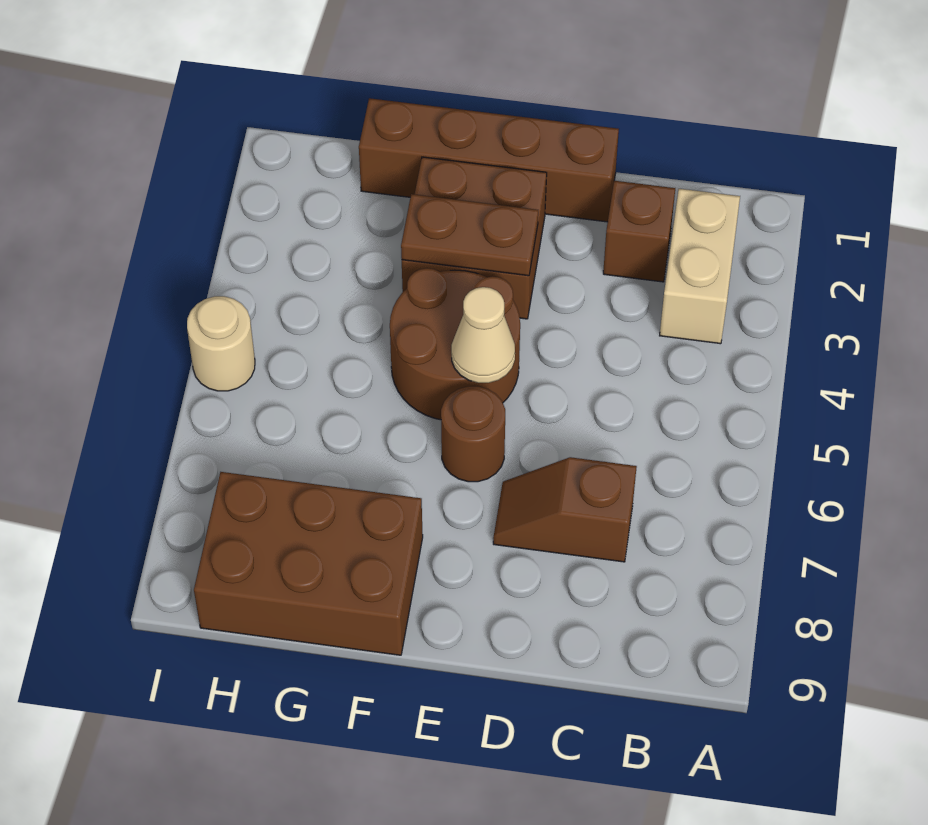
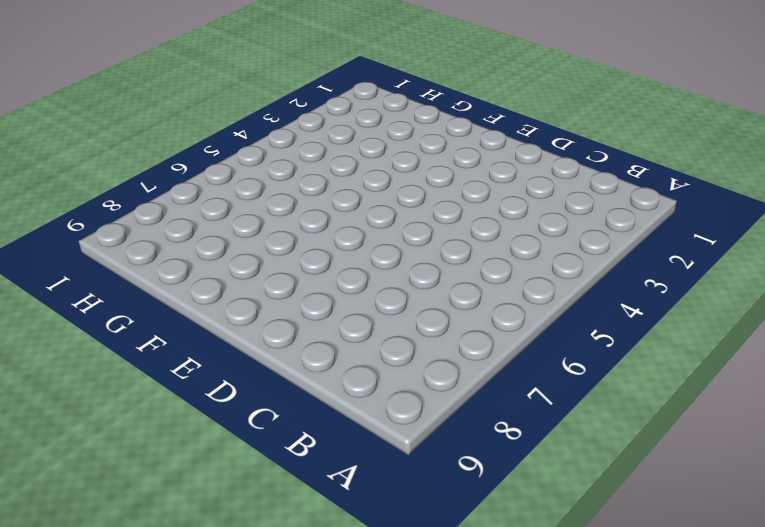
none -> tan brick B2:B3 level 1
none -> brown brick C2 level 1

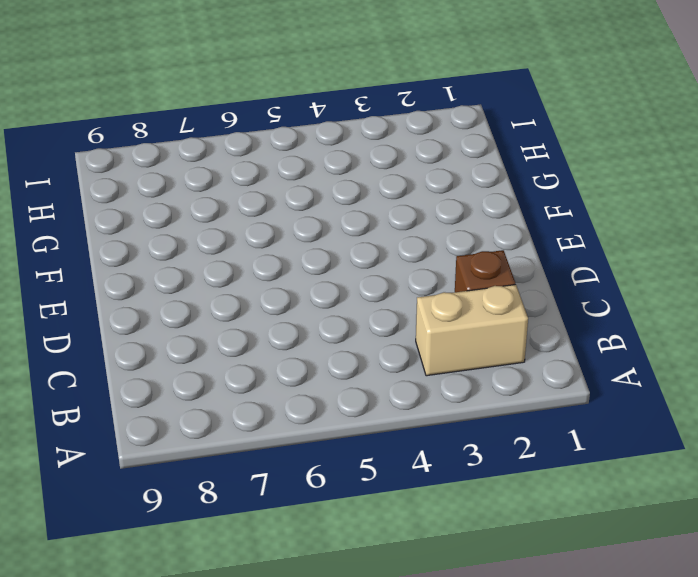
none -> brown slope C7:D7 level 1 top C
none -> brown brick D1:G1 level 1

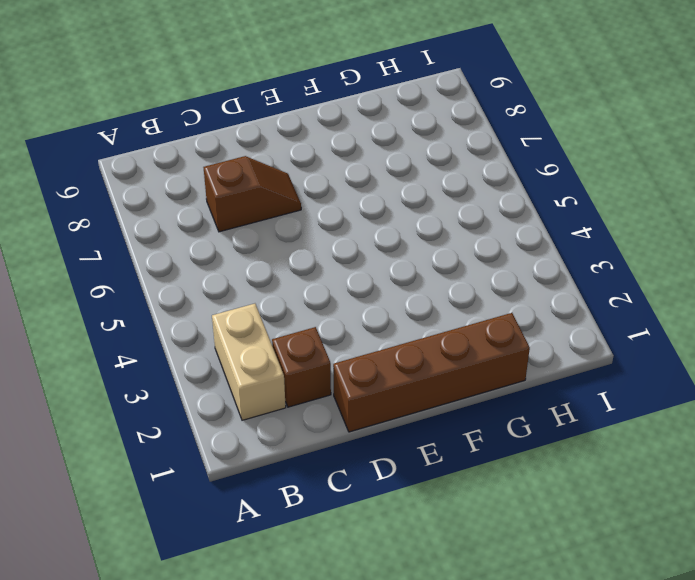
none -> brown brick E2:F3 level 1
none -> brown round brick E4:F5 level 1

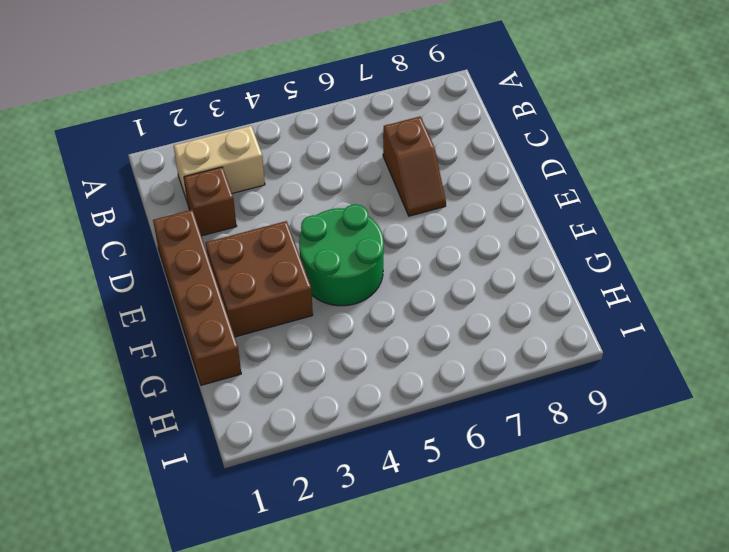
green round brick E4:F5 level 1 -> brown round brick E4:F5 level 1
none -> brown round brick E6 level 1
none -> brown brick F8:H9 level 1

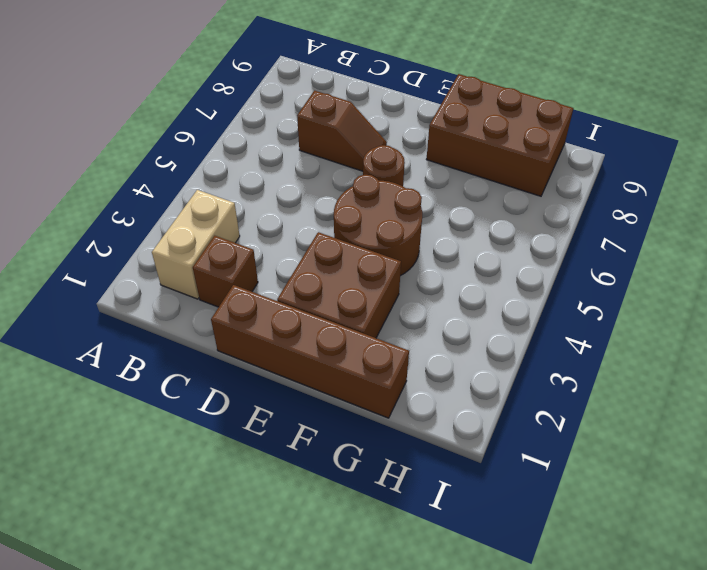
none -> tan round brick I5 level 1
none -> brown plate E3:F3 level 2

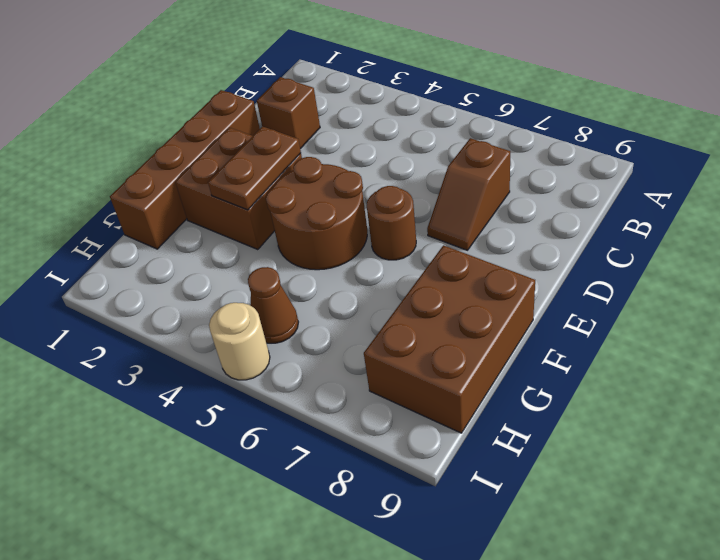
brown cone H5 level 1 -> none
none -> tan brick B2:B3 level 1
none -> tan cone E5 level 2

